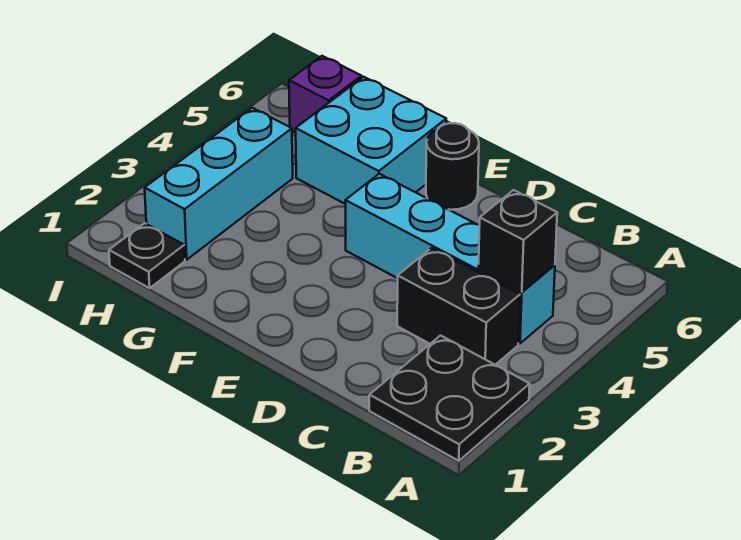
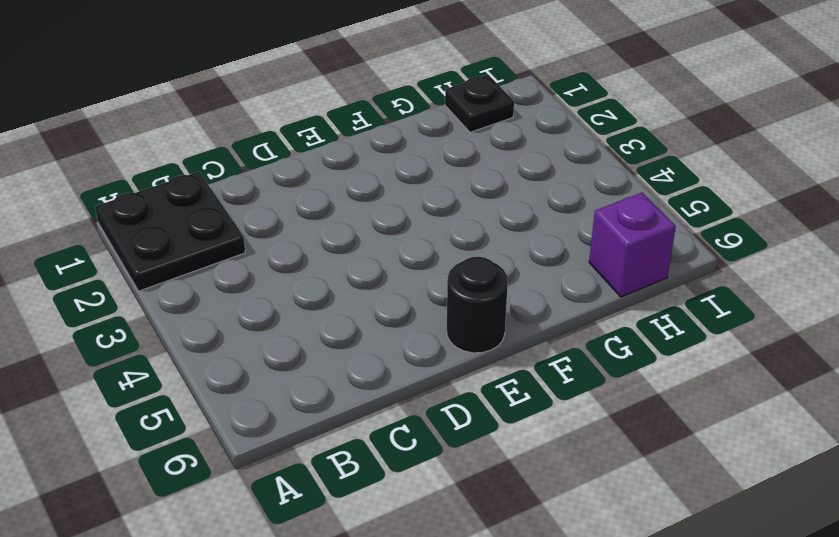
none -> black brick B3:C3 level 1
none -> cyan brick B4:E4 level 1

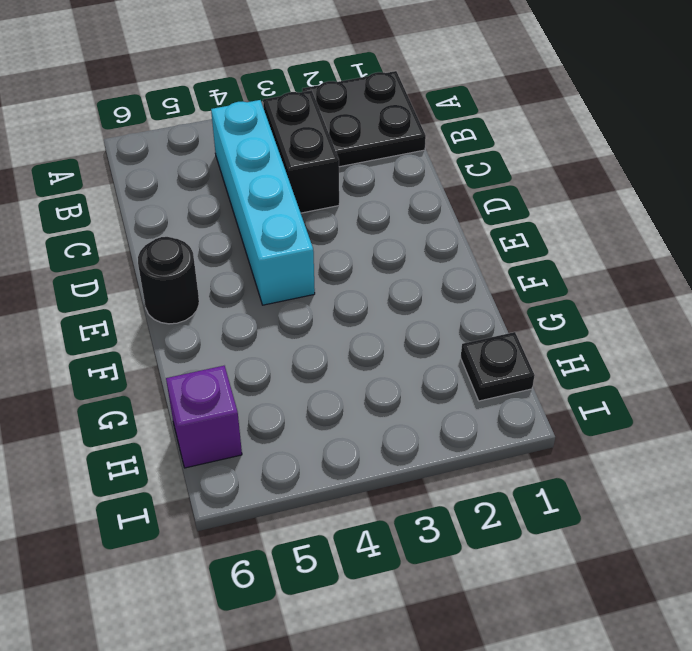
none -> cyan brick F5:G6 level 1
none -> cyan brick H2:H4 level 1

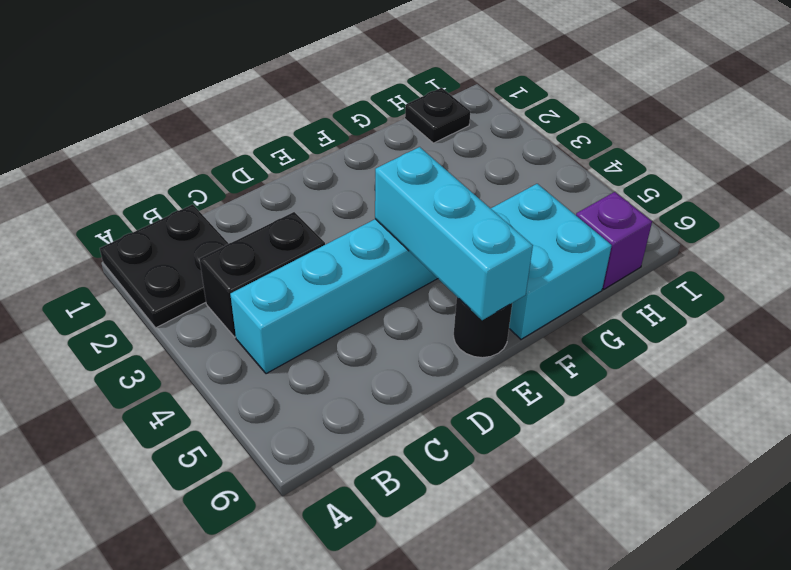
cyan brick E4:E6 level 2 -> cyan brick H2:H4 level 1
none -> black brick B4 level 2

